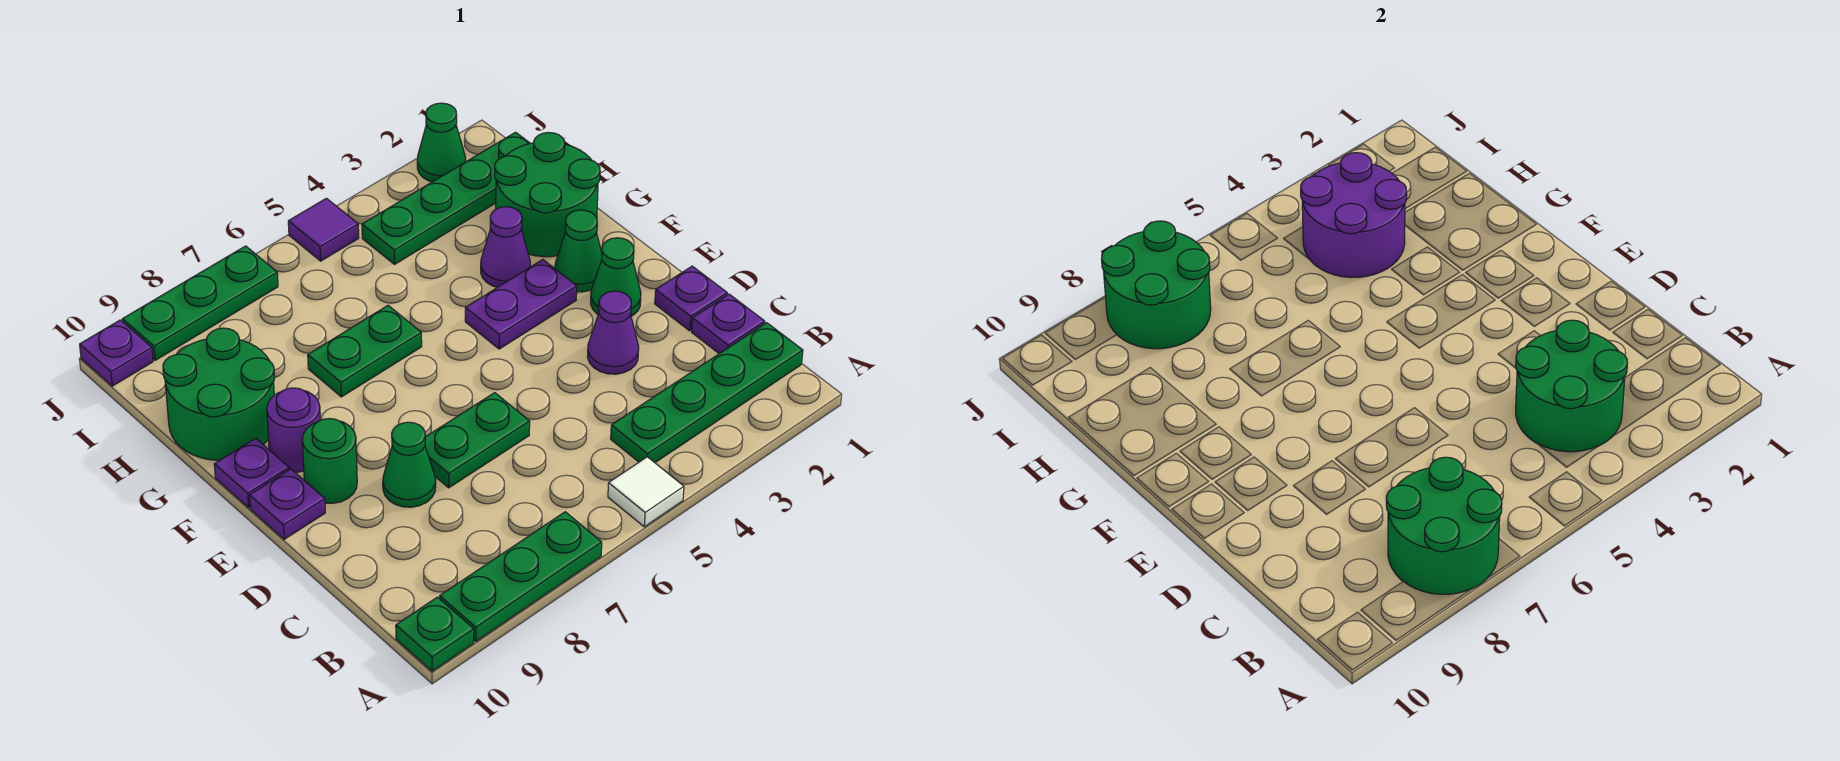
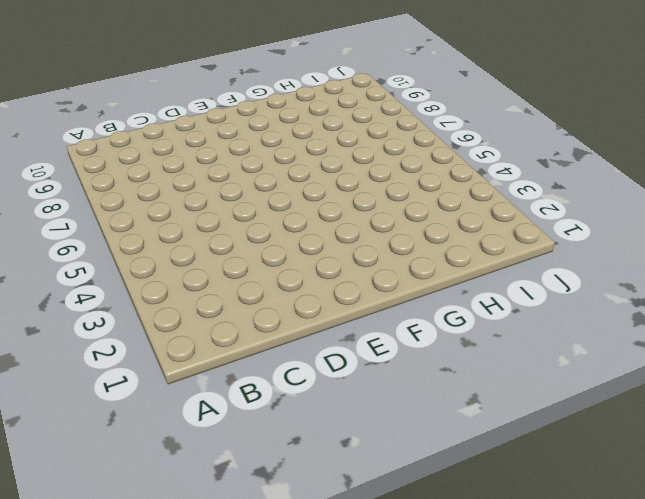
none -> white tile A5 level 1
none -> green plate A7:A9 level 1
none -> green plate A10 level 1

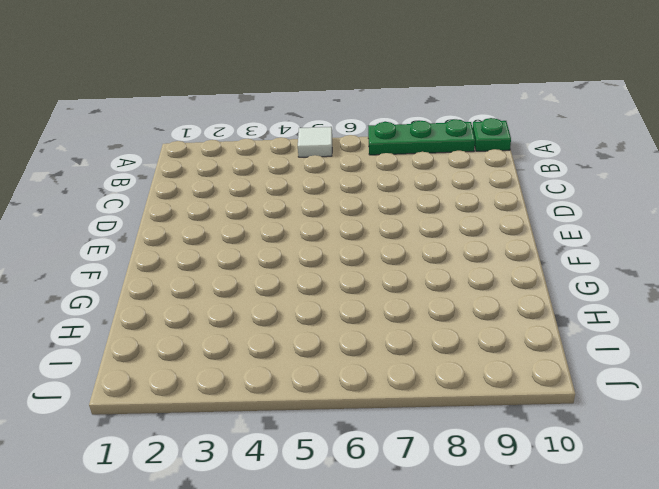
none -> green plate B1:B4 level 1
none -> purple plate C1 level 1
none -> purple plate D1 level 1

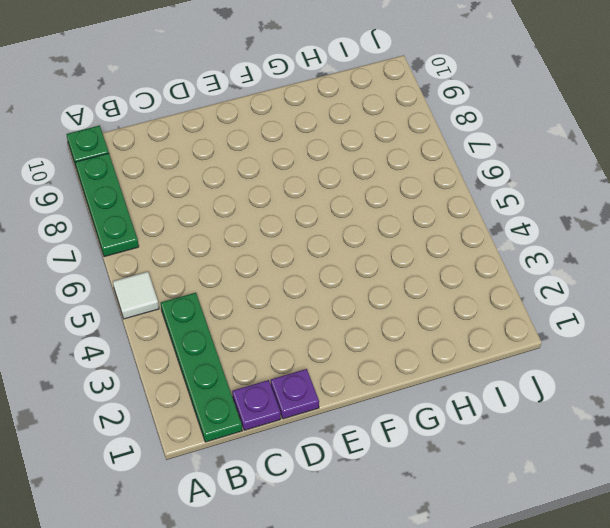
none -> purple cone D3 level 1
none -> green plate D6:D7 level 1
none -> green cone D8 level 1

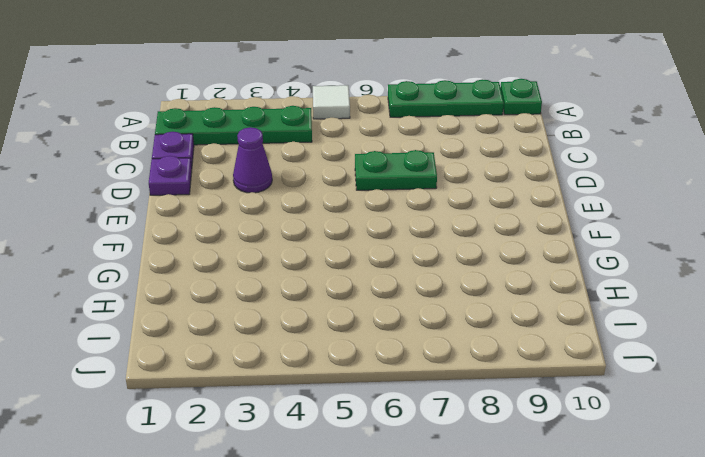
none -> green cone D8 level 1
none -> green cone E2 level 1
none -> green round brick E9 level 1

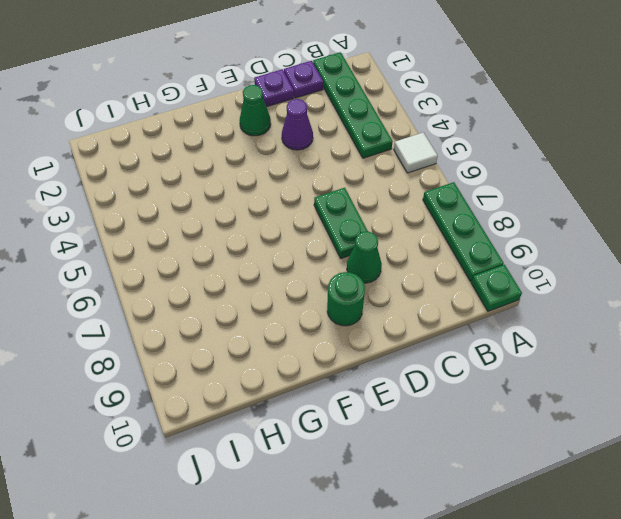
none -> purple plate E10 level 1
none -> green cone F2 level 1
none -> purple plate F3:F4 level 1

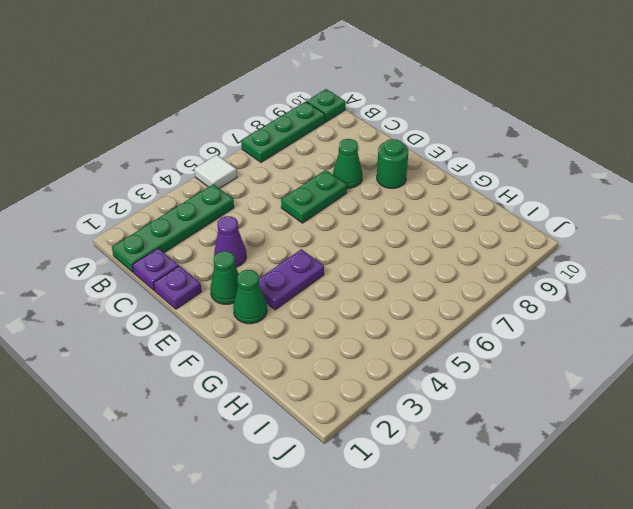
none -> purple plate E10 level 1
none -> purple round brick F9 level 1
none -> purple plate F10 level 1

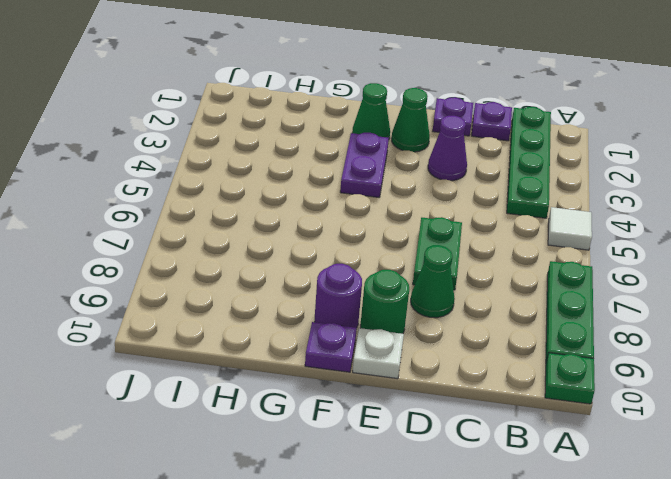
white plate E10 level 1 -> purple plate E10 level 1
none -> green round brick G1:H2 level 1
none -> purple cone G3 level 1
none -> green plate G6:G7 level 1

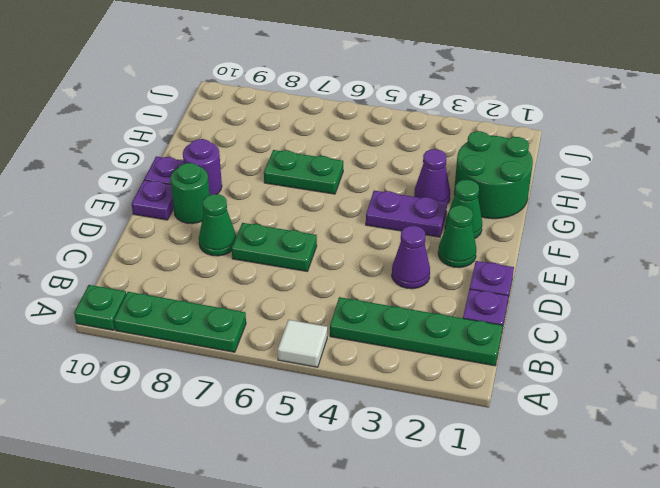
none -> green round brick G9:H10 level 1
none -> green plate I1:I4 level 1
none -> green cone J2 level 1

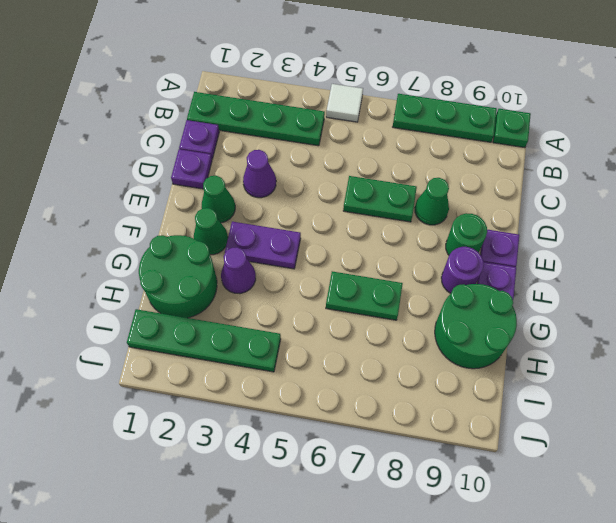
none -> green cone J2 level 1
none -> purple tile J5 level 1
none -> green plate J7:J9 level 1

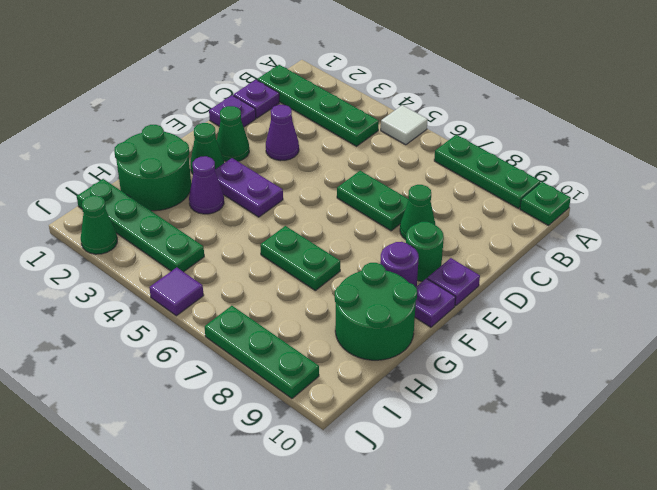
none -> purple plate J10 level 1
none -> green round brick A7:B8 level 2
none -> green round brick B3:C4 level 2

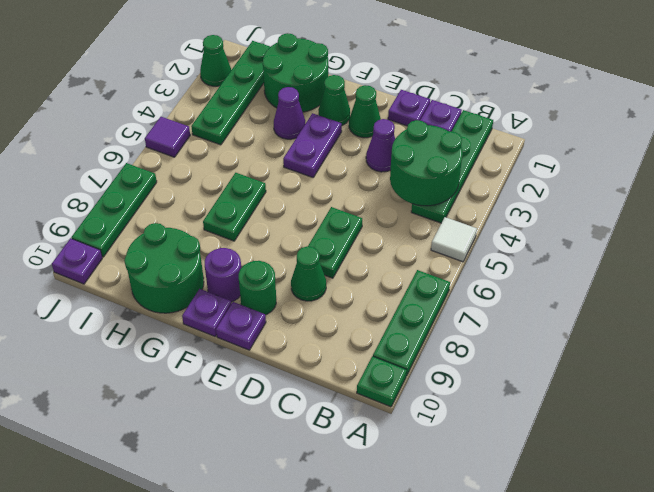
none -> green round brick A7:B8 level 2
none -> purple round brick H3:I4 level 2
none -> green round brick I7:J8 level 2

